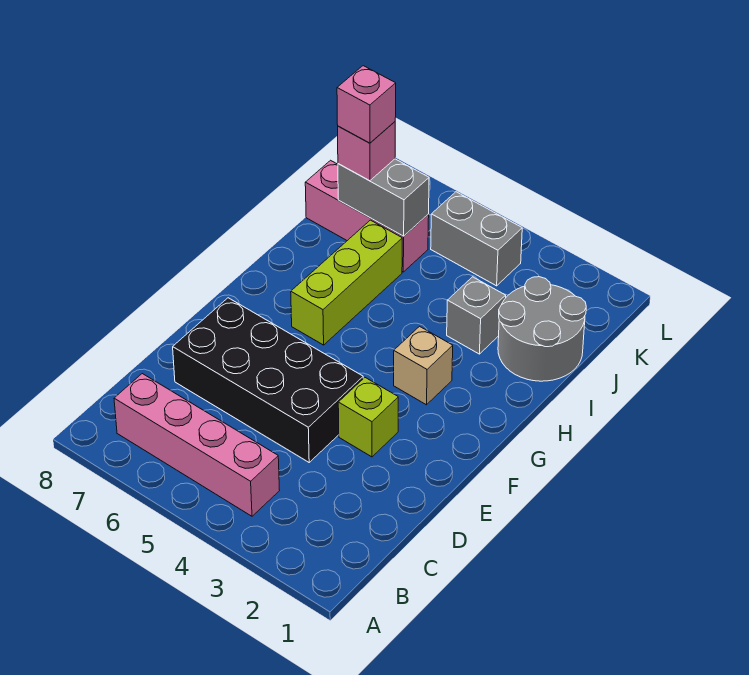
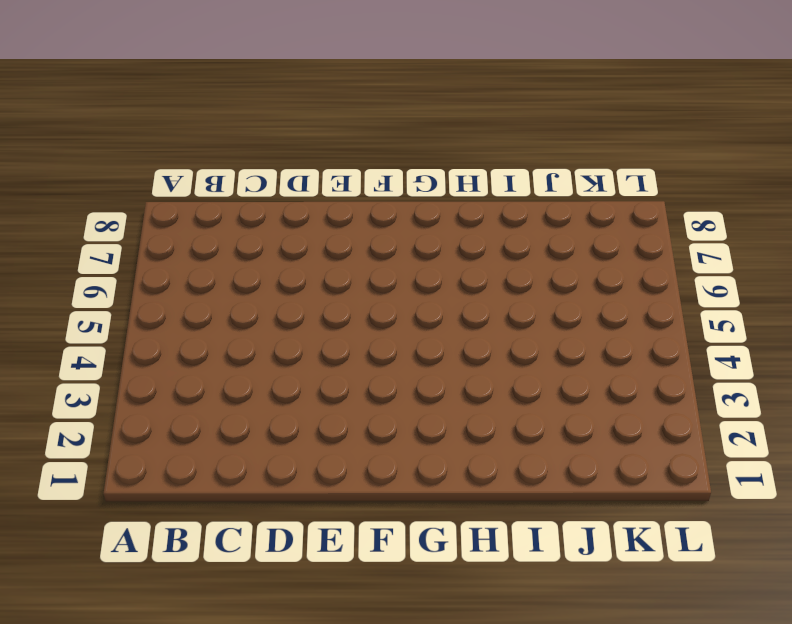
none -> pink brick B4:B7 level 1
none -> black brick D4:E7 level 1
none -> lime brick E3 level 1

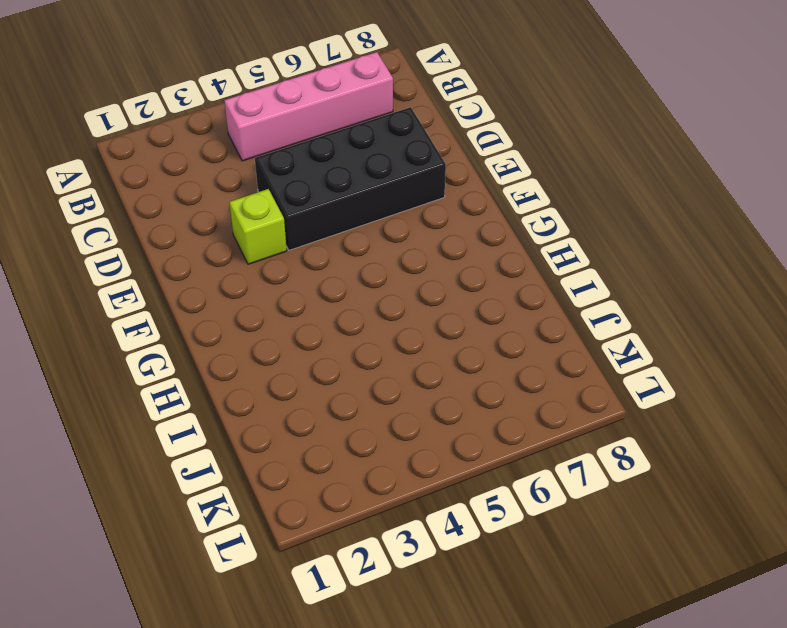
none -> tan brick G3 level 1
none -> lime brick G6:I6 level 1
none -> grey round brick I1:J2 level 1

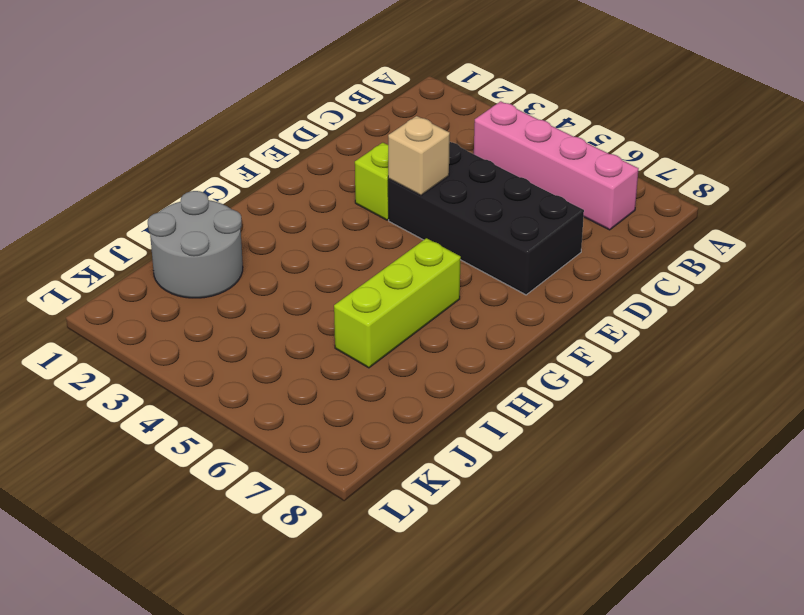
tan brick E4 level 2 -> tan brick G3 level 1
none -> grey brick I3 level 1
none -> pink brick J6:J8 level 1
none -> grey brick K4:K5 level 1

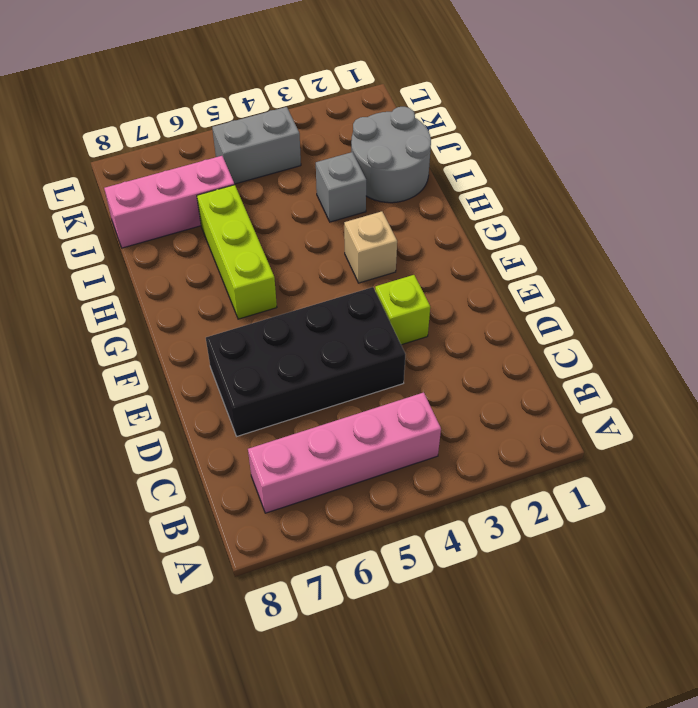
none -> grey brick J6:J7 level 2
none -> pink brick J7 level 3
none -> pink brick J7 level 4

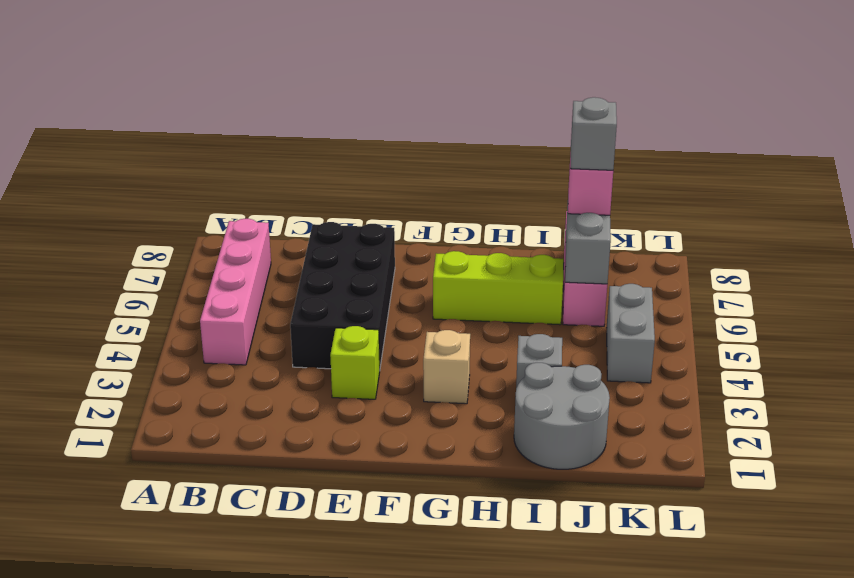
grey brick J7 level 4 -> pink brick J7 level 4

